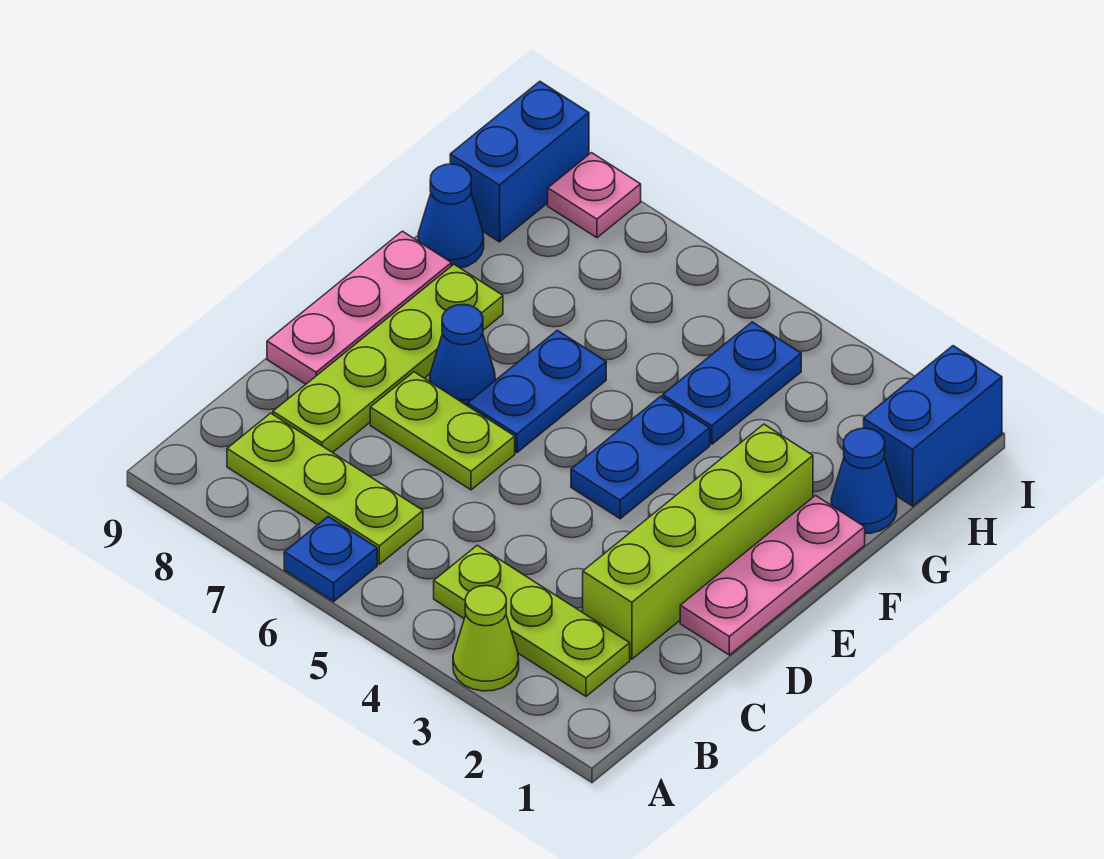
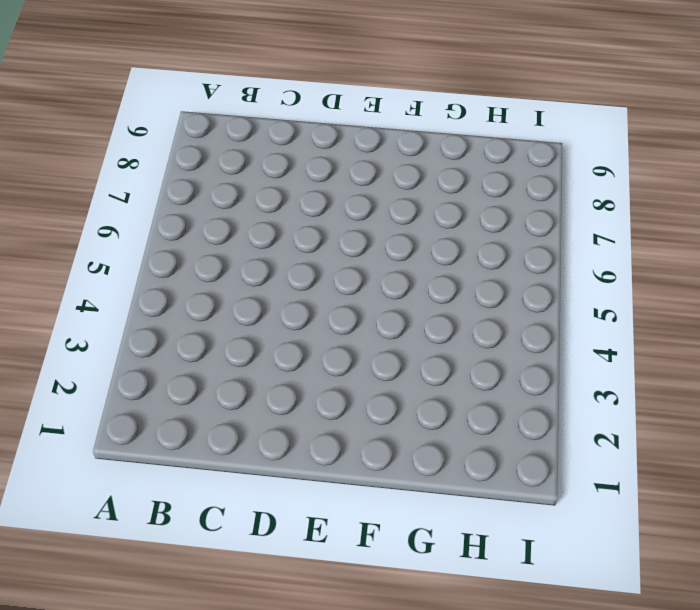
none -> lime cone A3 level 1
none -> blue plate A6 level 1
none -> lime plate B2:B4 level 1

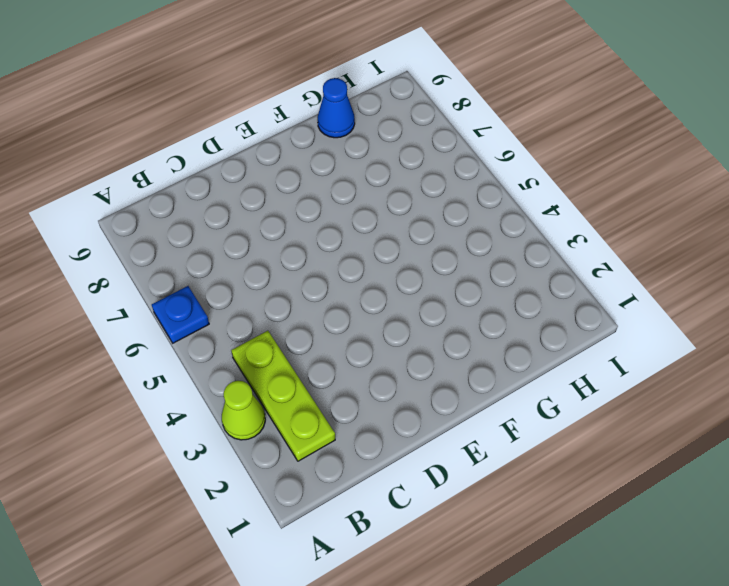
none -> lime plate B6:B8 level 1
none -> lime brick C2:F2 level 1
none -> lime plate C8:F8 level 1

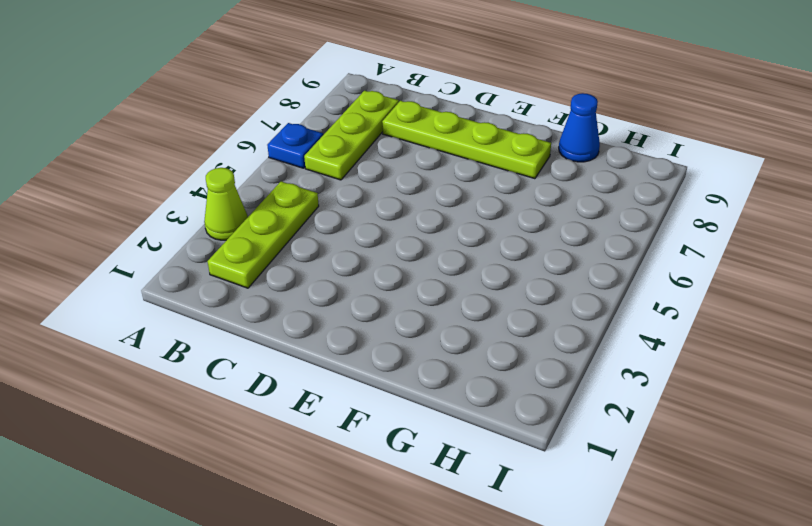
none -> lime brick C2:F2 level 1
none -> pink plate D1:F1 level 1
none -> lime plate D6:D7 level 1

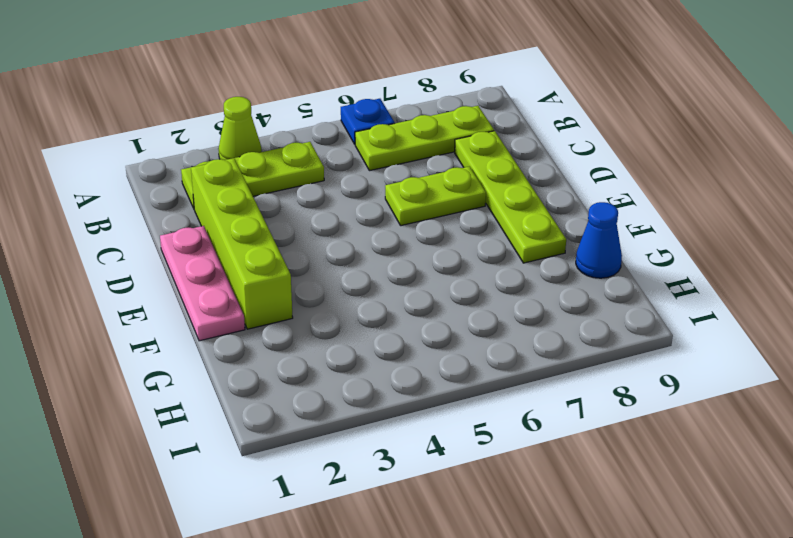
none -> pink plate D9:F9 level 1
none -> blue plate E4:F4 level 1
none -> blue plate E6:F6 level 1

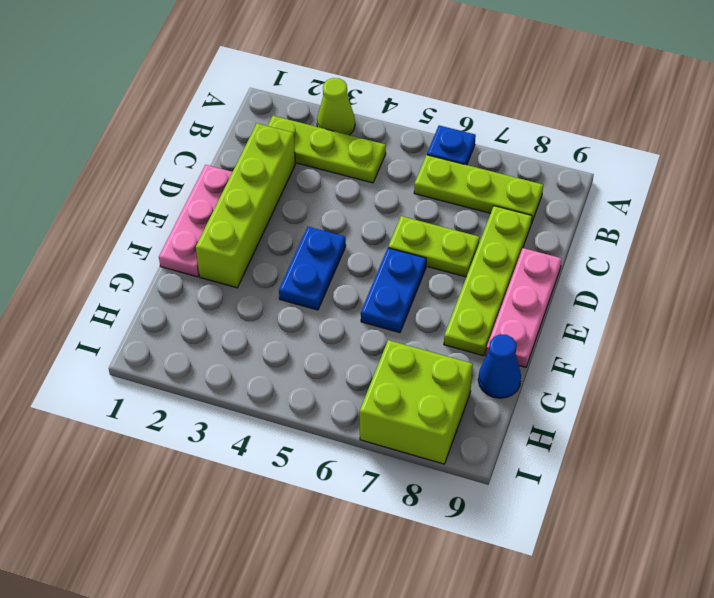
lime brick H7:I8 level 1 -> pink plate I8 level 1
none -> blue cone E7 level 1
none -> blue cone G1 level 1
none -> blue plate G4:H4 level 1

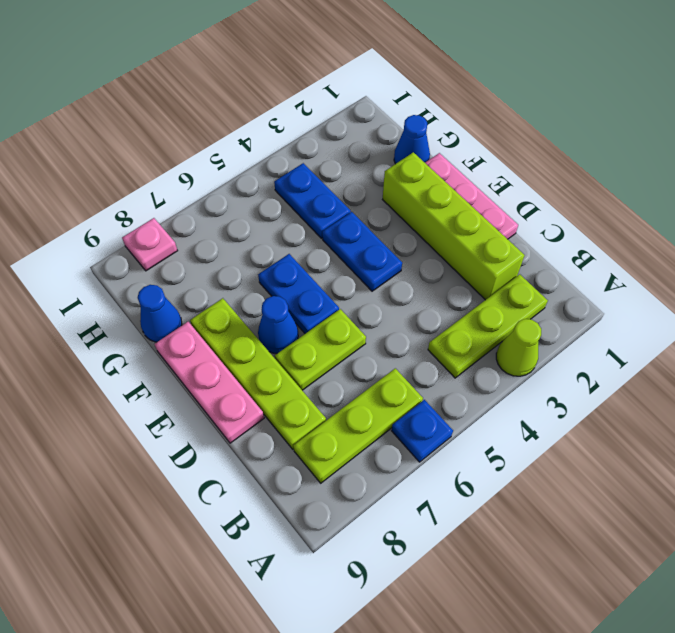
none -> blue brick H1:I1 level 1
none -> blue brick H9:I9 level 1

